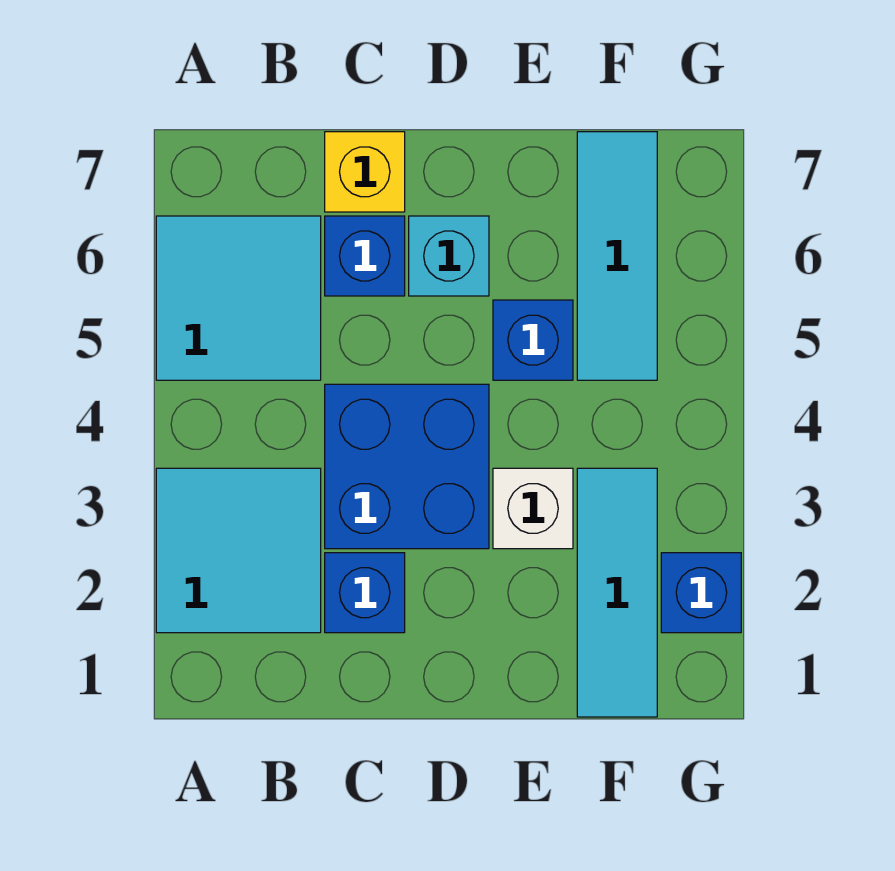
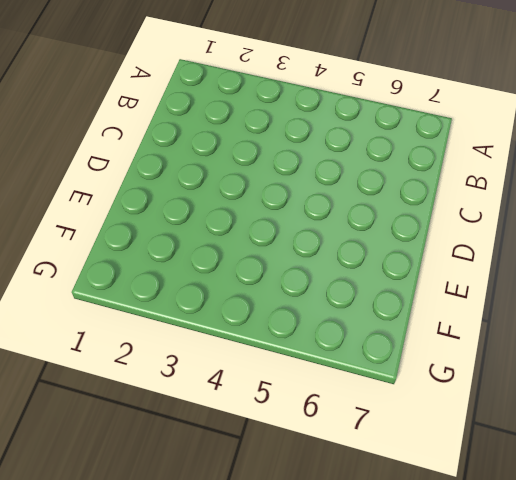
none -> cyan tile A2:B3 level 1
none -> cyan tile A5:B6 level 1
none -> blue brick C2 level 1

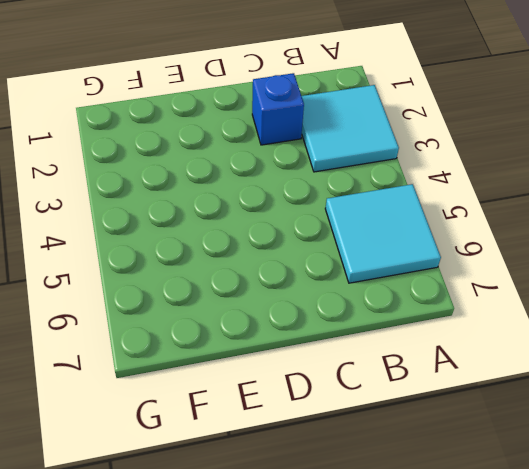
none -> blue brick C3:D4 level 1
none -> blue brick C6 level 1
none -> yellow brick C7 level 1

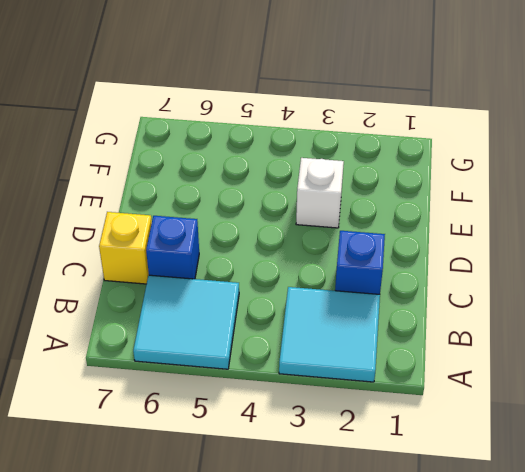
none -> blue brick C3:D4 level 1
none -> cyan brick D6 level 1
none -> blue brick E5 level 1

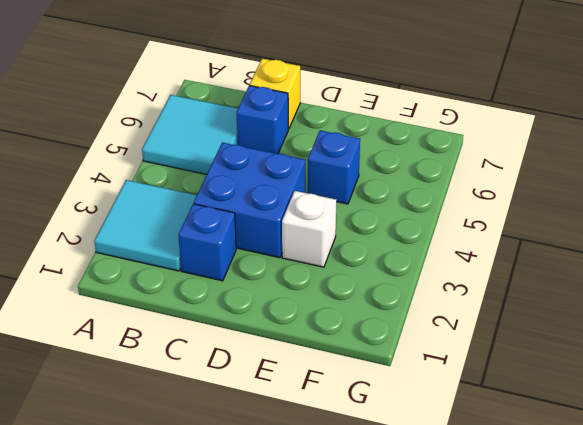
none -> cyan brick D6 level 1
none -> cyan tile F1:F3 level 1
none -> cyan tile F5:F7 level 1

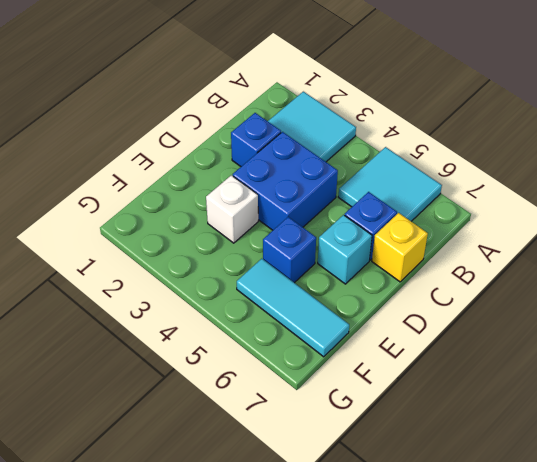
none -> cyan tile F1:F3 level 1
none -> blue brick G2 level 1

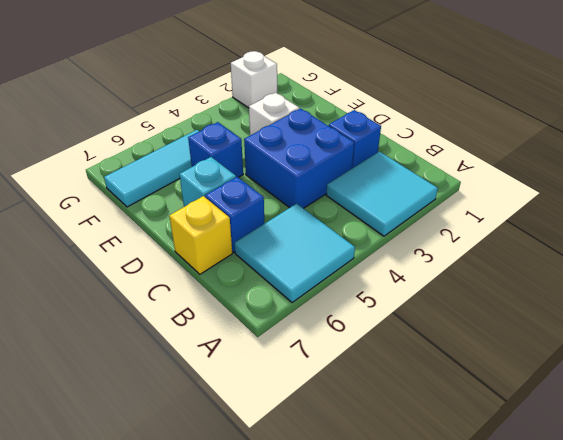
white brick G2 level 1 -> blue brick G2 level 1
none -> cyan tile F1:F3 level 1

